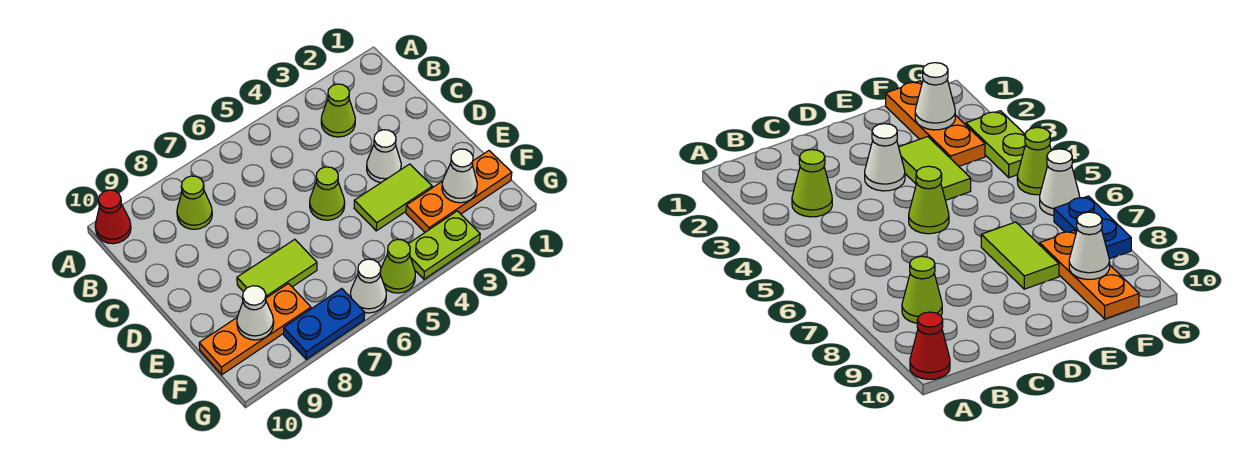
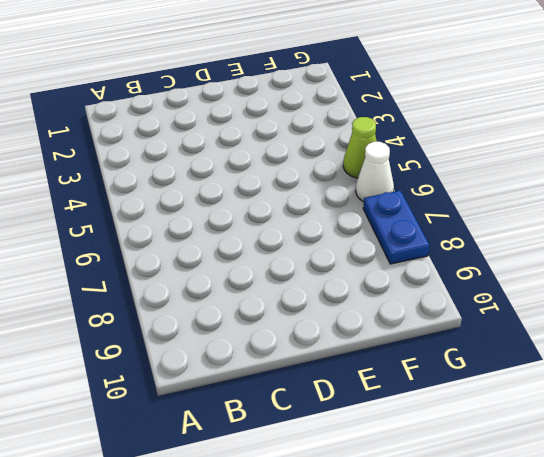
none -> red cone A10 level 1
none -> lime cone B3 level 1
none -> lime cone B8 level 1

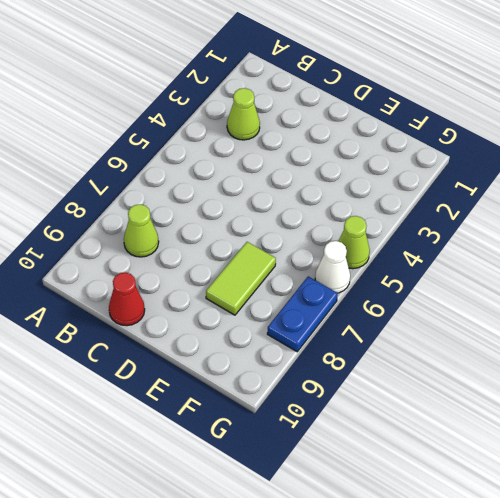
red cone C10 level 1 -> red cone A10 level 1
none -> white cone D3 level 1
none -> lime cone D5 level 1
none -> lime tile E3:E4 level 1

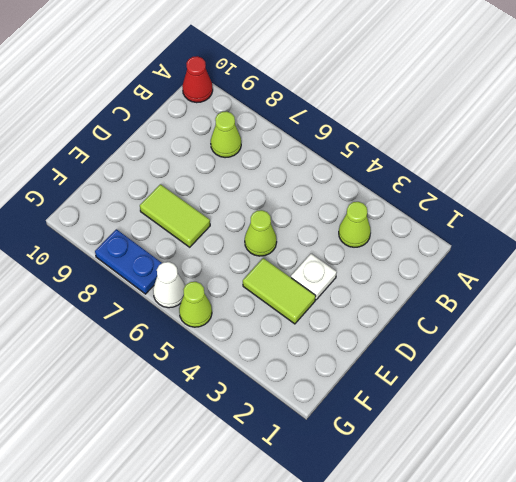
white plate D3 level 1 -> white cone D3 level 1
none -> orange plate F1:F3 level 1
none -> orange plate F8:F10 level 1
none -> lime plate G3:G4 level 1

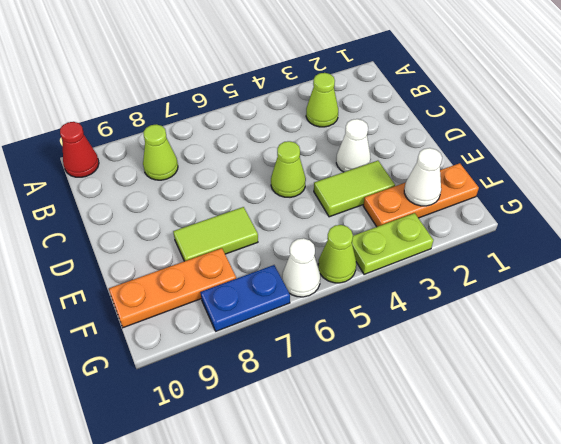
none -> white cone F9 level 2

